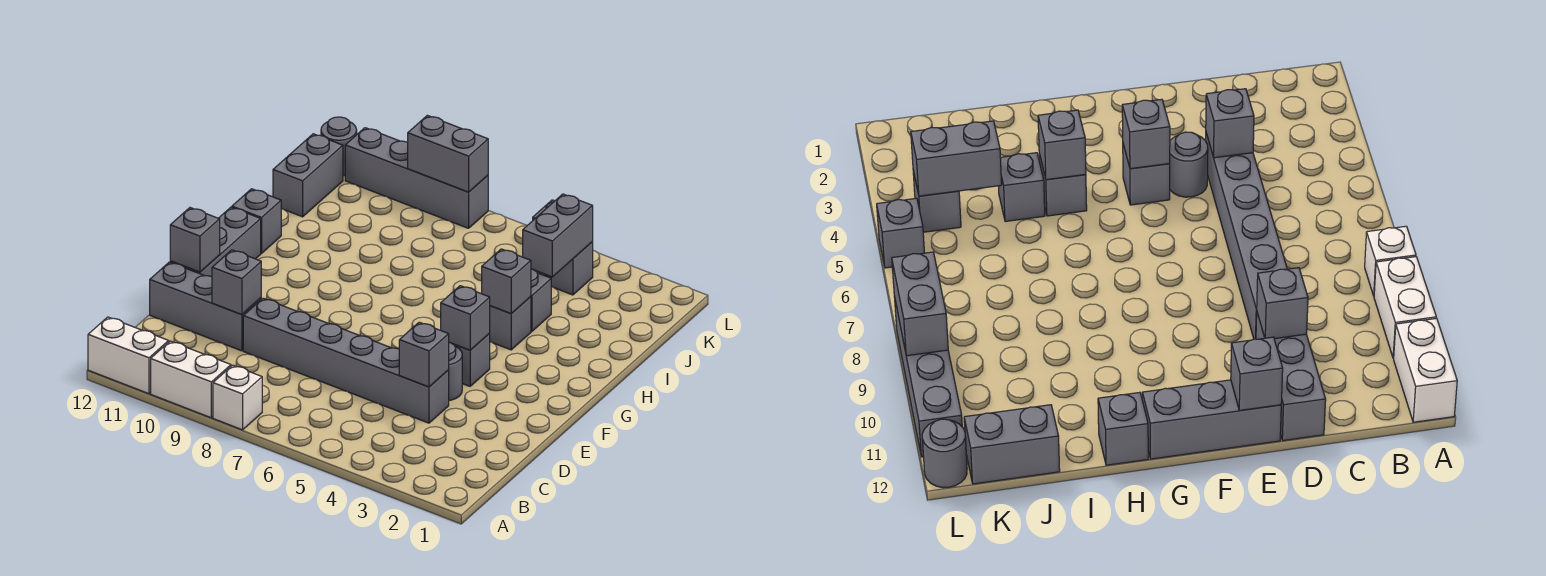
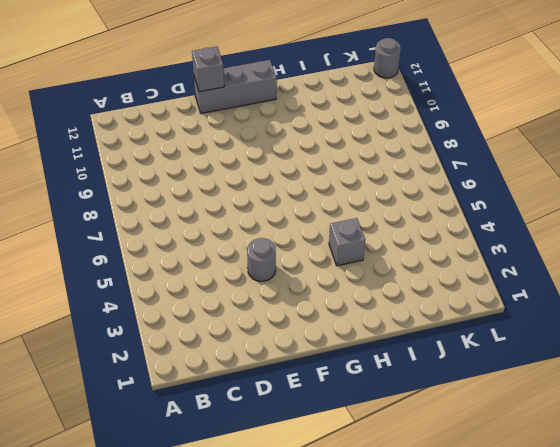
none -> white brick A8 level 1
none -> white brick A9:A10 level 1
none -> white brick A11:A12 level 1

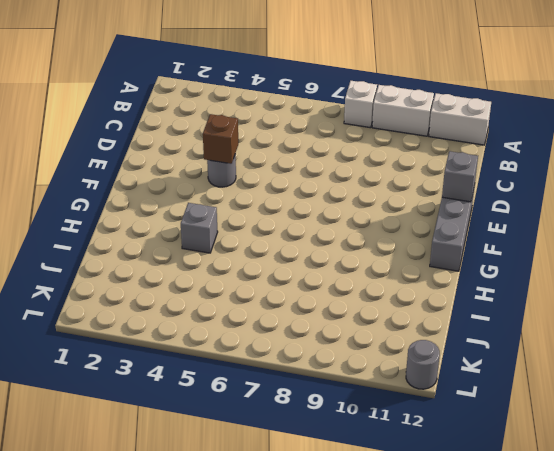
brown brick E4 level 2 -> none
none -> grey brick D4:D9 level 1
none -> grey brick D10:D12 level 1
none -> grey brick F4 level 1

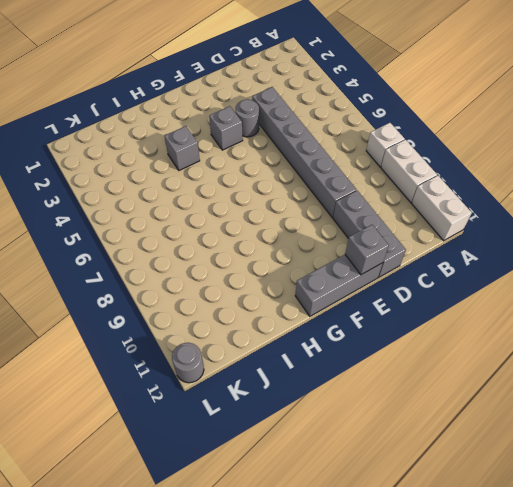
none -> grey brick H12 level 1
none -> grey brick I4 level 1
none -> grey brick J12:K12 level 1

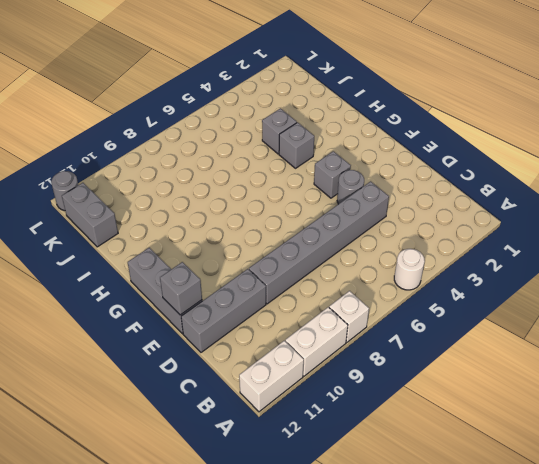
white round brick A5 level 1 -> none
none -> grey brick H12 level 1
none -> grey brick K4 level 1
none -> grey brick L5 level 1

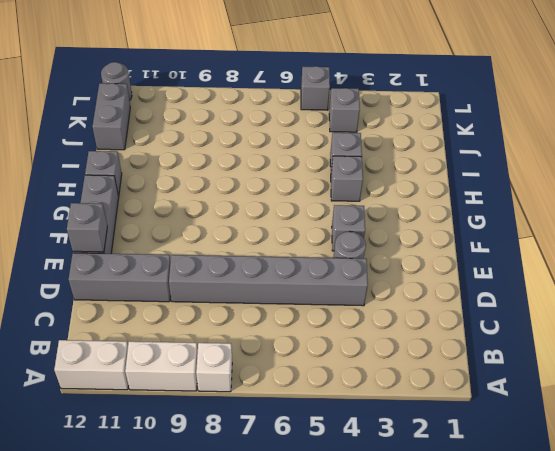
none -> grey brick L8:L11 level 1
none -> grey brick D4 level 2
none -> grey brick D10 level 2

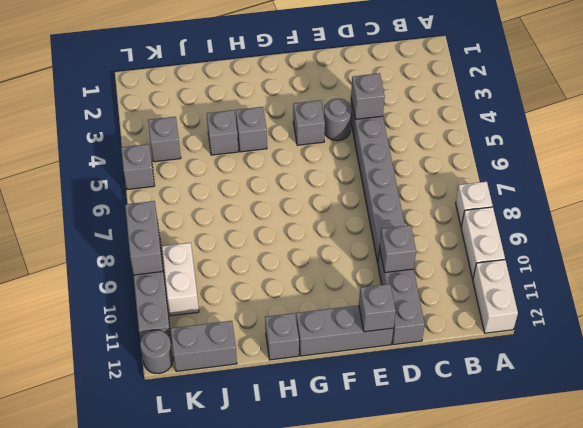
white brick K9:K10 level 1 -> none
none -> grey brick F4 level 2
none -> grey brick H4 level 2
none -> grey brick J4:K4 level 2

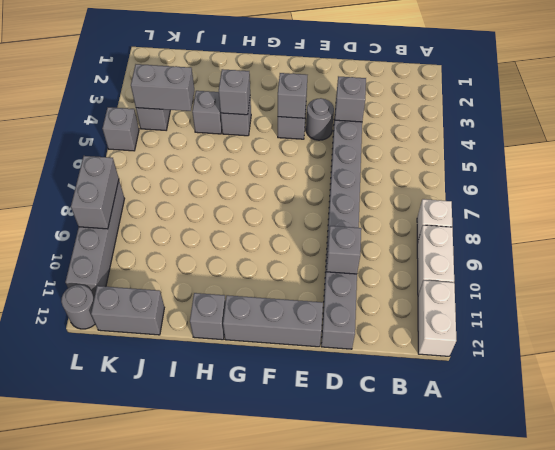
none -> grey brick E12 level 2

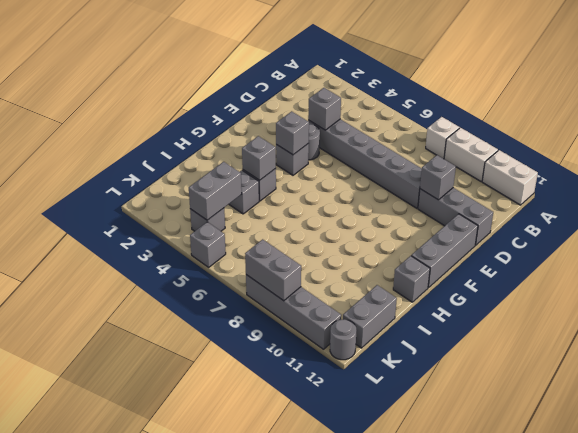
none -> grey brick E12 level 2

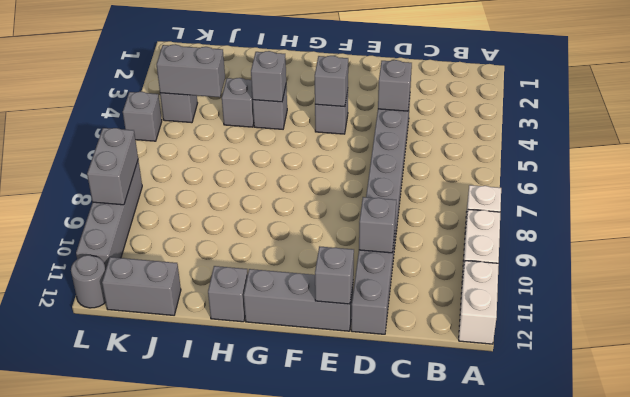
none -> grey round brick E4 level 1

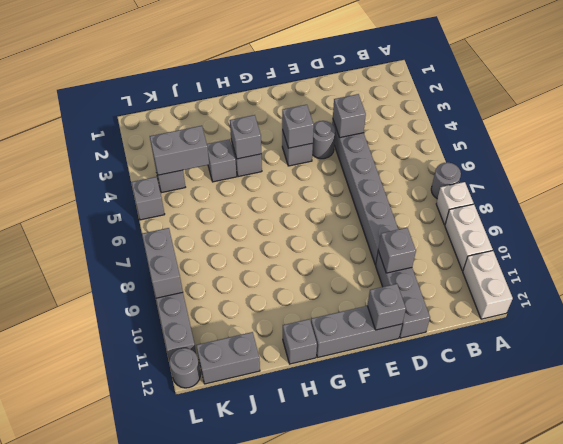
grey round brick A7 level 1 -> none

